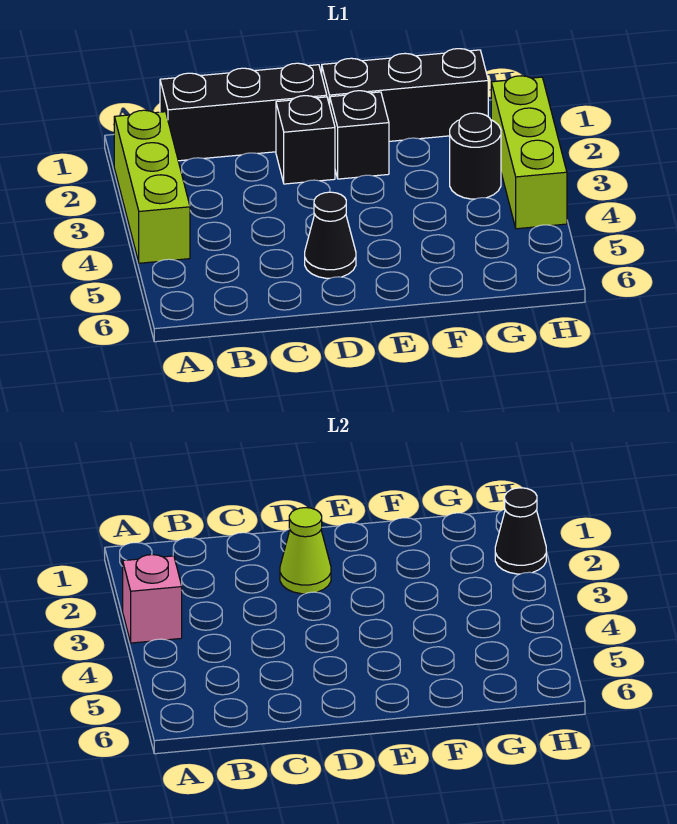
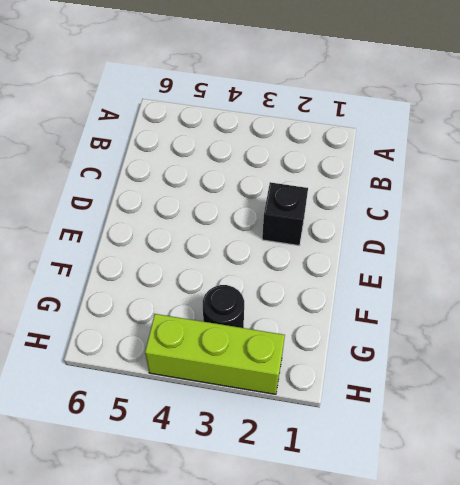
none -> lime brick A2:A4 level 1
none -> black brick B1:D1 level 1

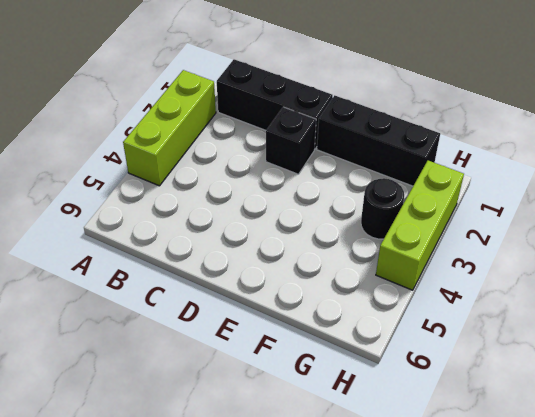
none -> black cone D5 level 1
none -> black brick E2 level 1

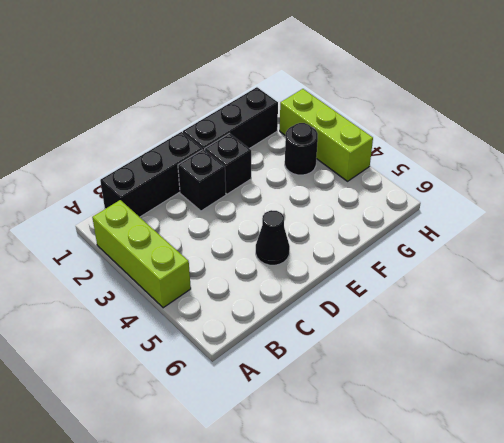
none -> pink brick A3 level 2
none -> lime cone D2 level 2

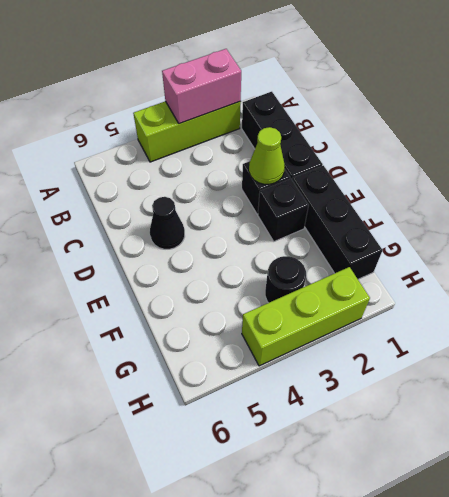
pink brick A2:A3 level 2 -> pink brick A3 level 2
none -> black cone H2 level 2

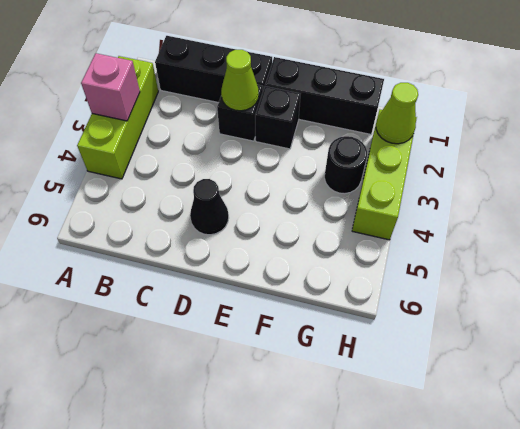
lime cone H2 level 2 -> black cone H2 level 2

